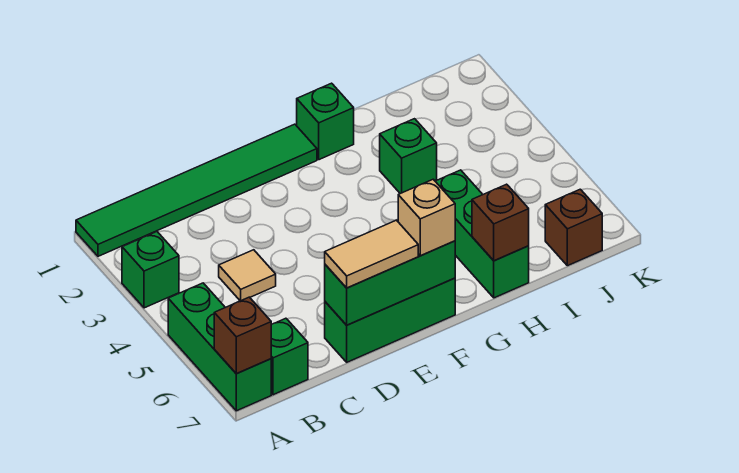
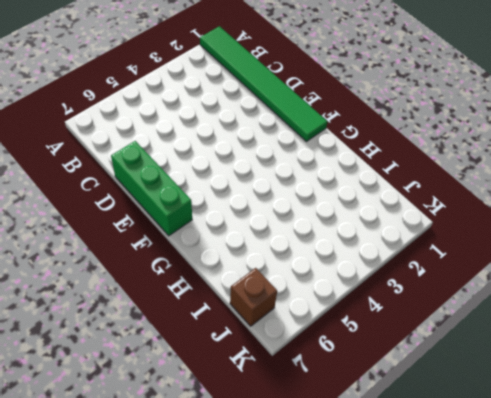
none -> green brick A3 level 1
none -> green brick A5:A7 level 1
none -> green brick B7 level 1

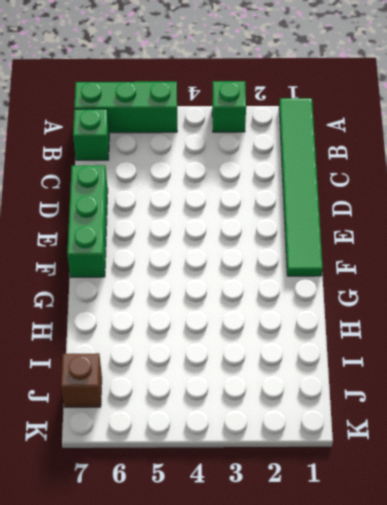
none -> tan tile C4 level 1
none -> green brick G1 level 1
none -> green brick H3 level 1

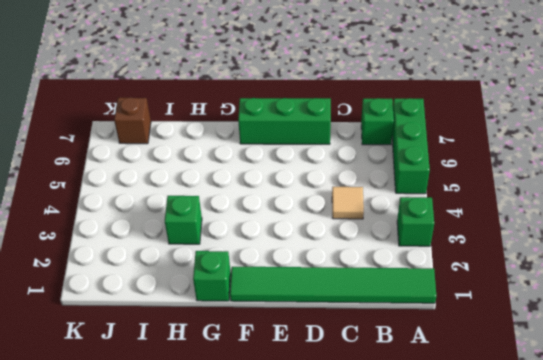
none -> green brick H5:H7 level 1
none -> brown brick A7 level 2
none -> green brick D7:F7 level 2

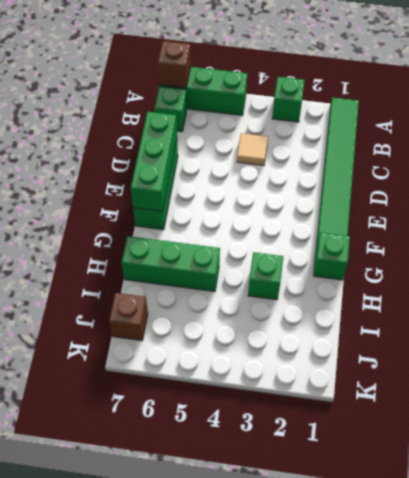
none -> brown brick H7 level 2
none -> tan tile D7:E7 level 3
none -> tan brick F7 level 3

